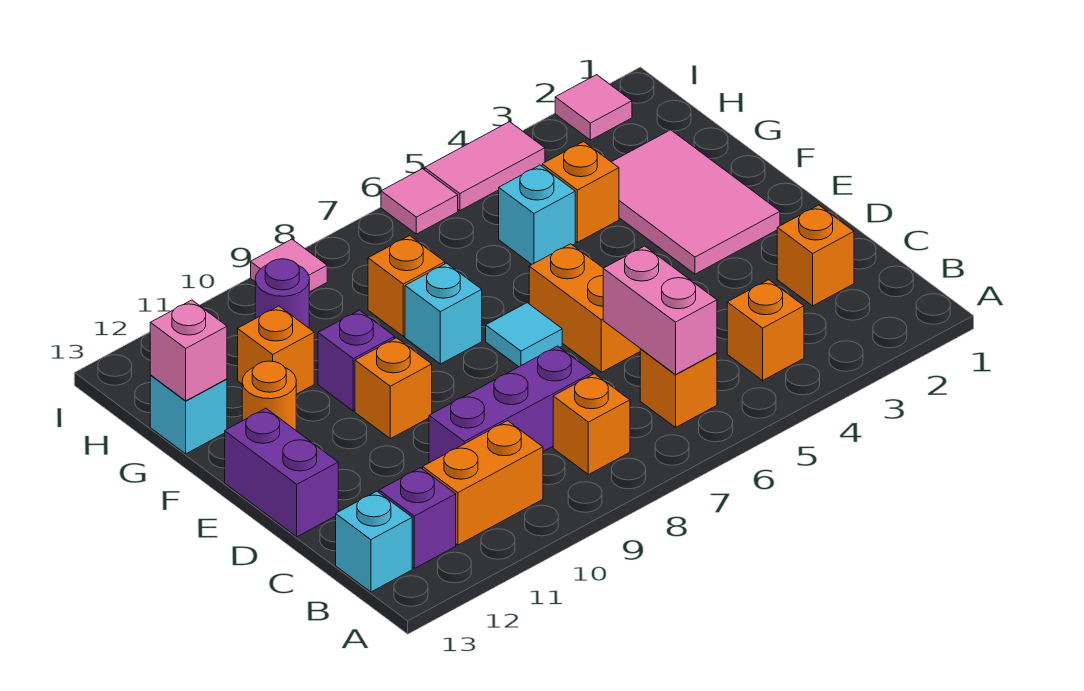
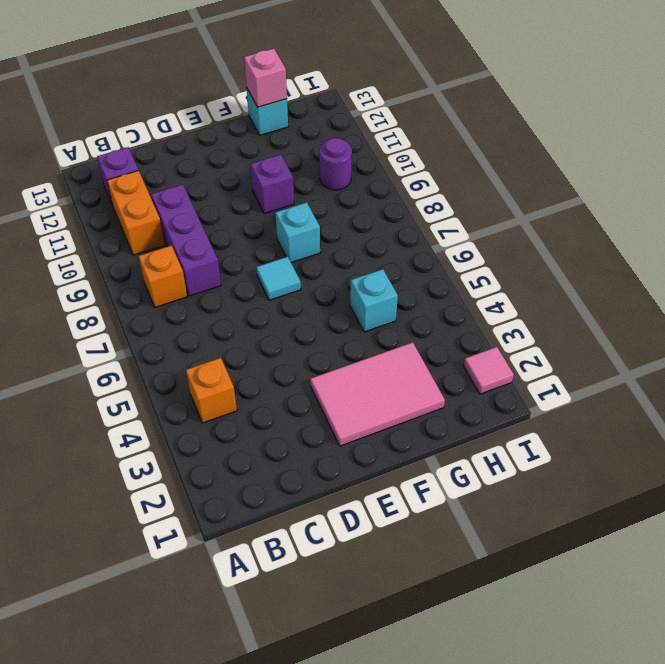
none -> orange brick B6 level 1
none -> cyan brick B13 level 1
none -> orange brick C2 level 1

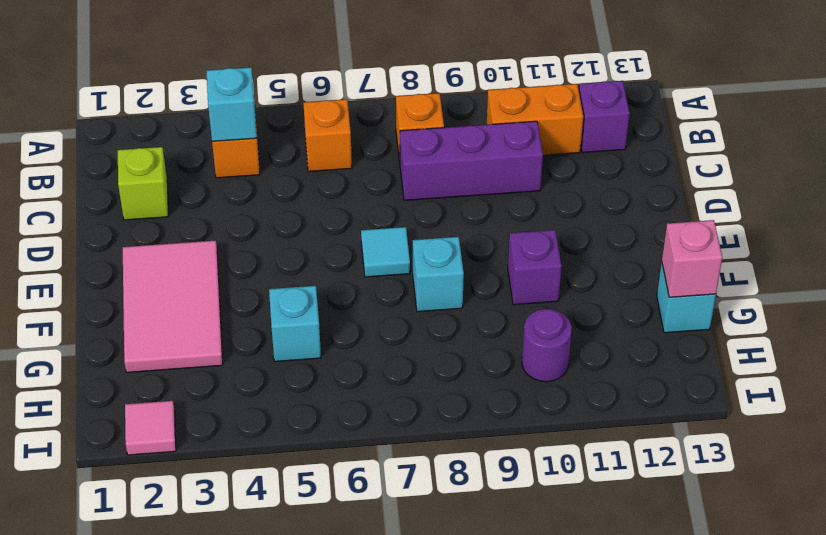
cyan brick B4 level 2 -> cyan brick B13 level 1
lime brick C2 level 1 -> orange brick C2 level 1
none -> orange brick D6:E6 level 1
none -> purple brick D13:E13 level 1
none -> orange brick E10 level 1

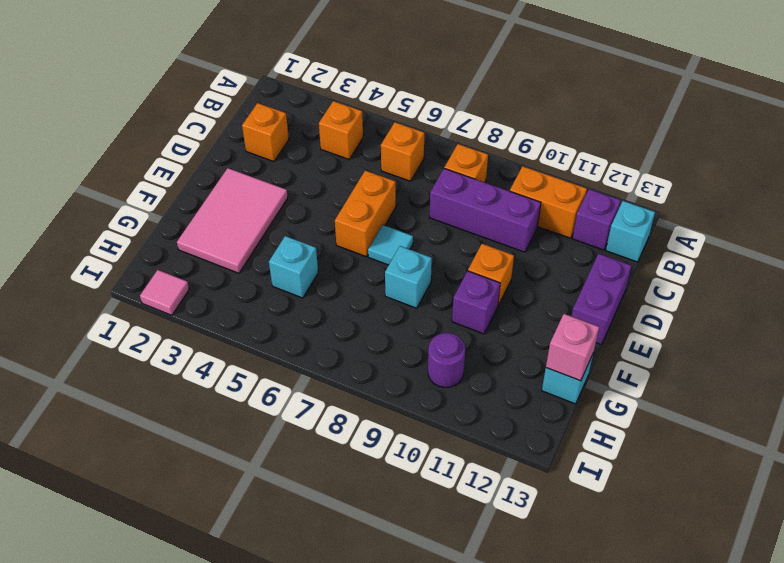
none -> orange round brick F12 level 1
none -> orange brick G4 level 1
none -> orange brick G8 level 1

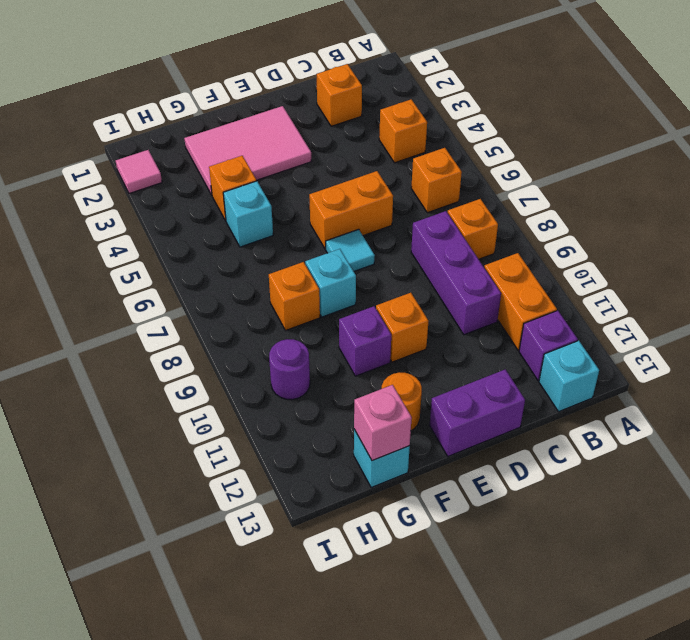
none -> orange brick G11 level 1
none -> pink tile I4:I5 level 1
none -> pink tile I6 level 1

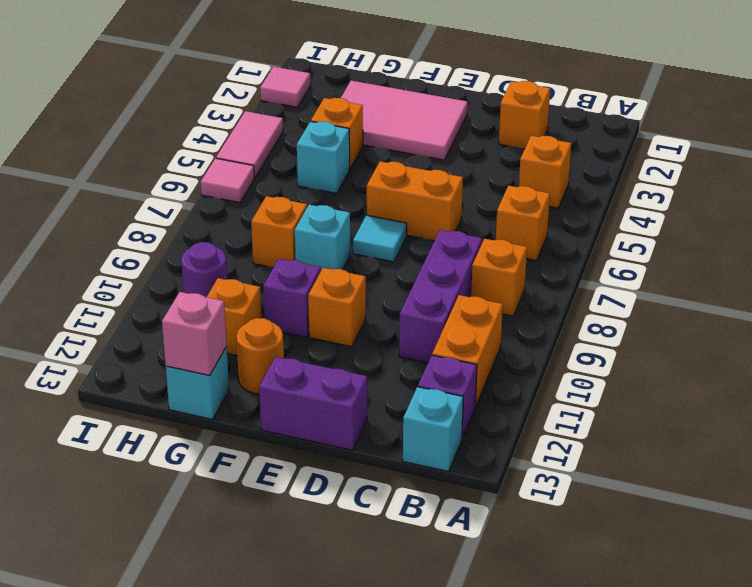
none -> pink tile I9 level 1
none -> pink brick B6:C6 level 2

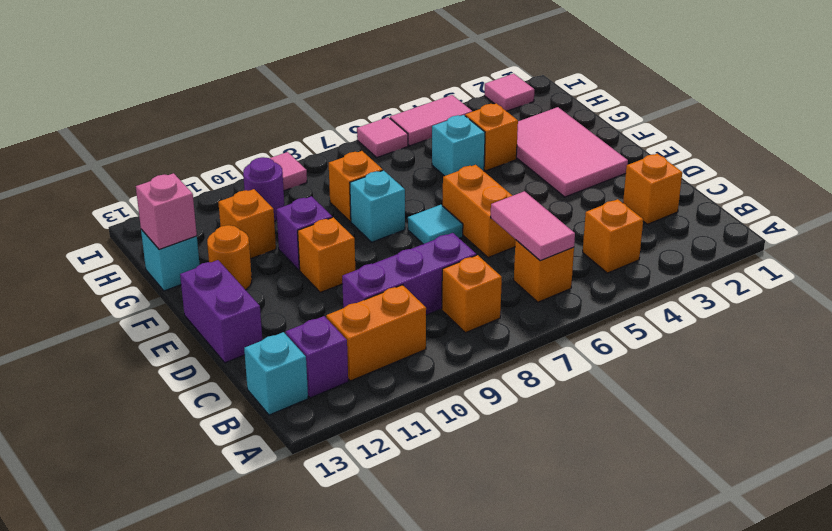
pink tile B6:C6 level 2 -> pink brick B6:C6 level 2

